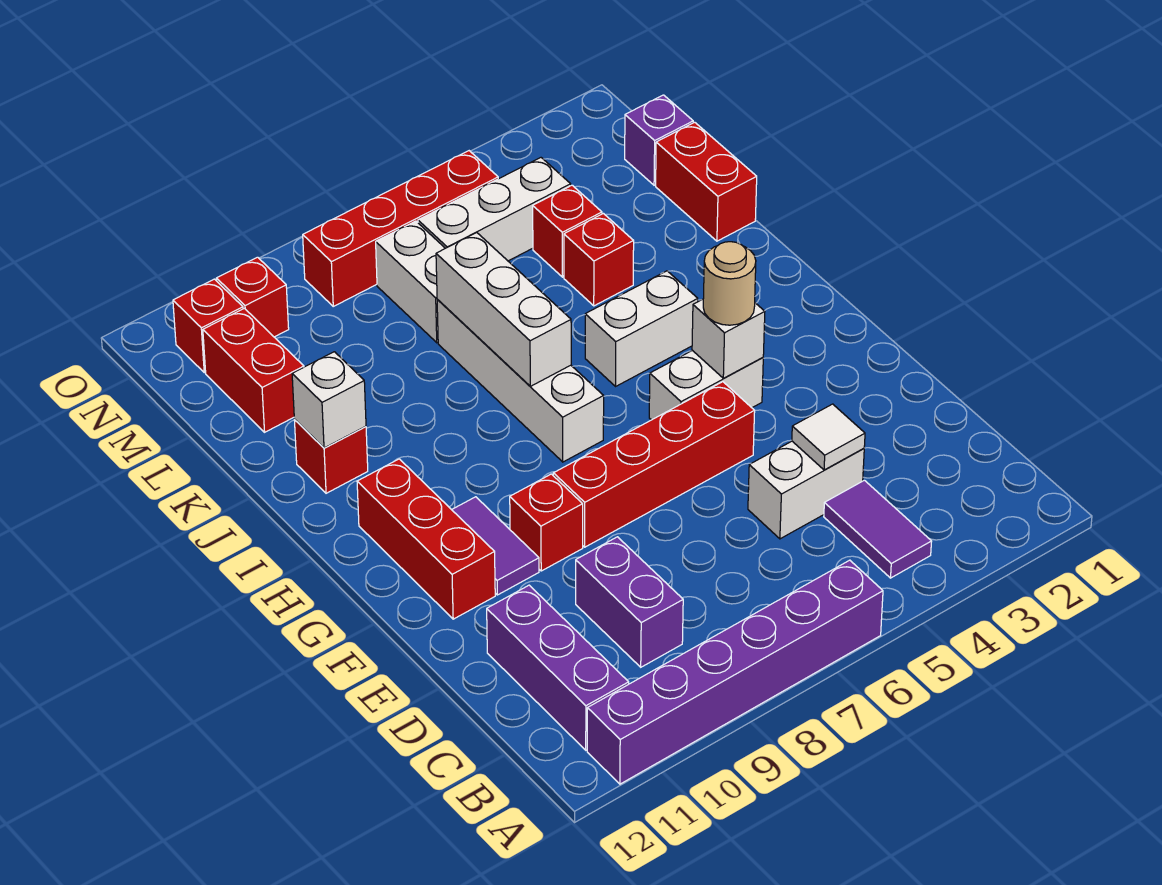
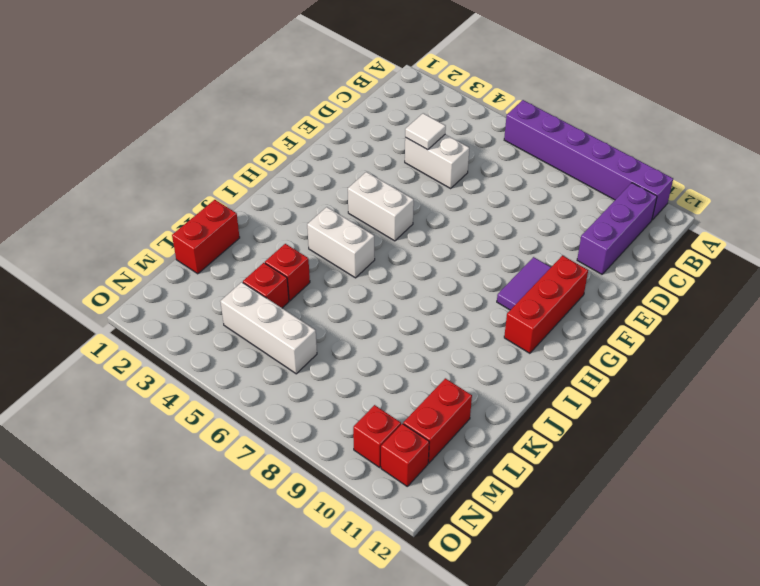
none -> purple tile B4:C4 level 1
none -> purple brick C9:D9 level 1
none -> red brick F5:F8 level 1

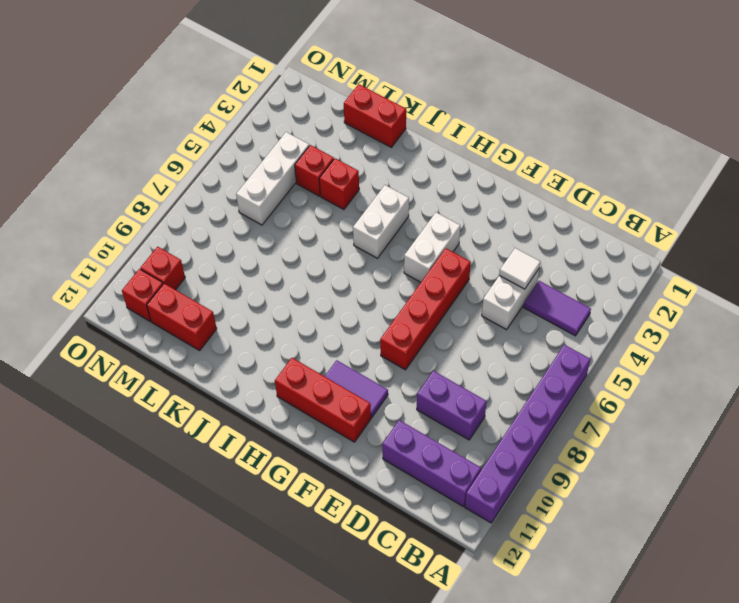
none -> red brick F9 level 1
none -> white brick H7:K7 level 1
none -> red brick J11 level 1

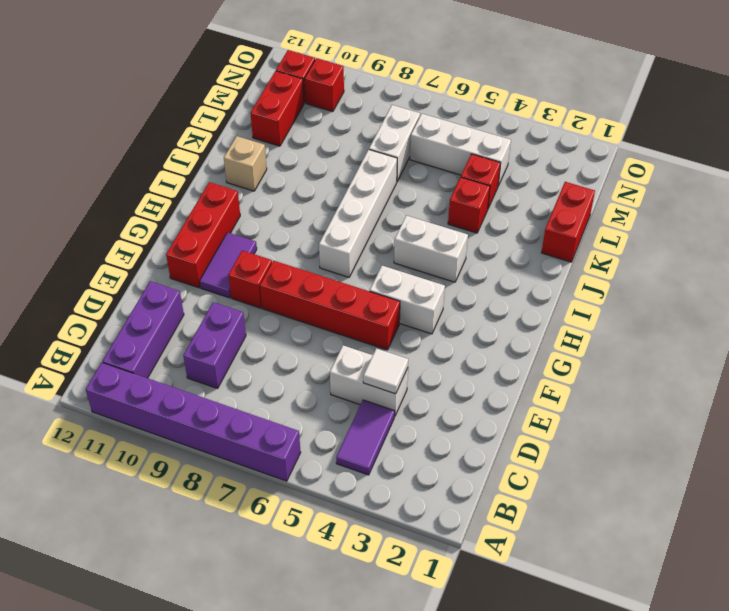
tan brick J11 level 1 -> red brick J11 level 1
none -> purple brick M1 level 1
none -> red brick N5:N8 level 1
none -> white brick G4 level 2

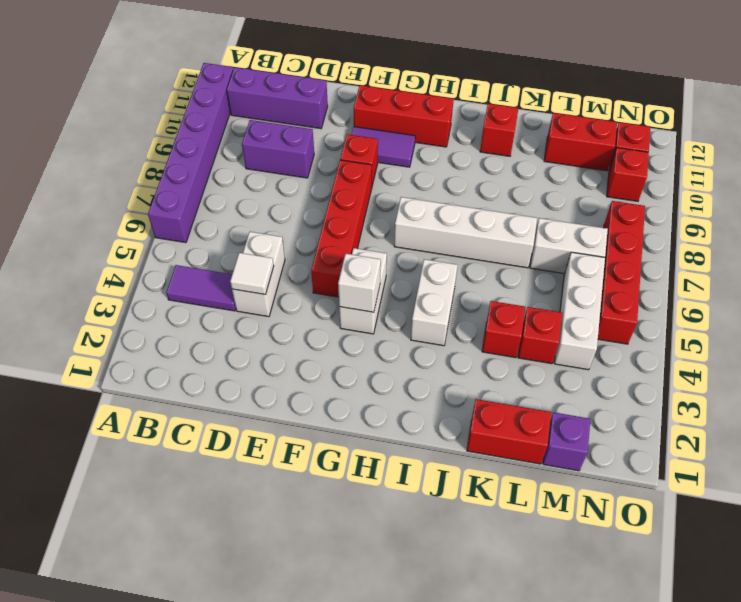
none -> white brick I7:K7 level 2
none -> white brick J11 level 2
none -> tan round brick G4 level 3

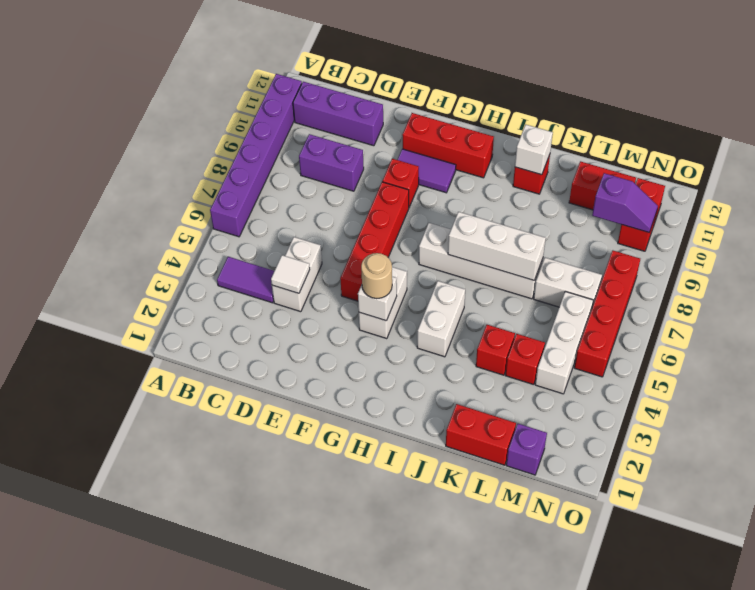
purple slope M10:N10 level 2 top M -> none

